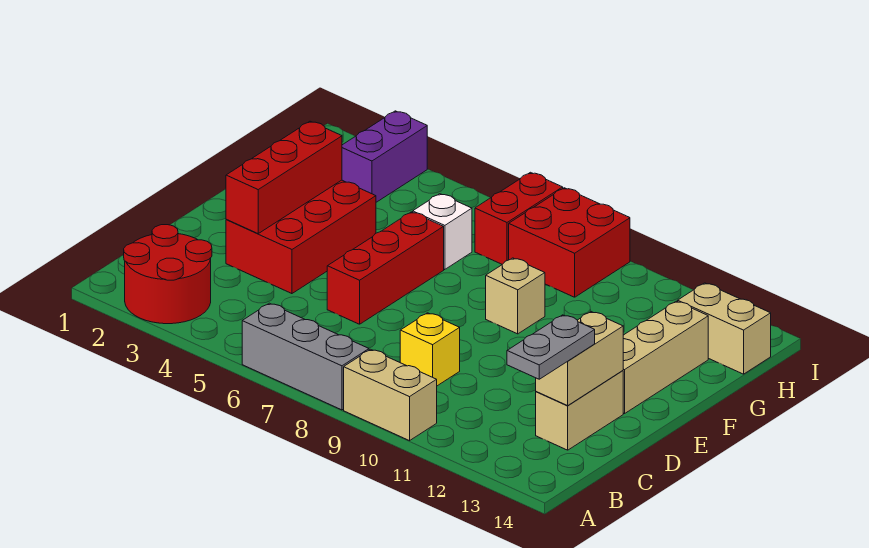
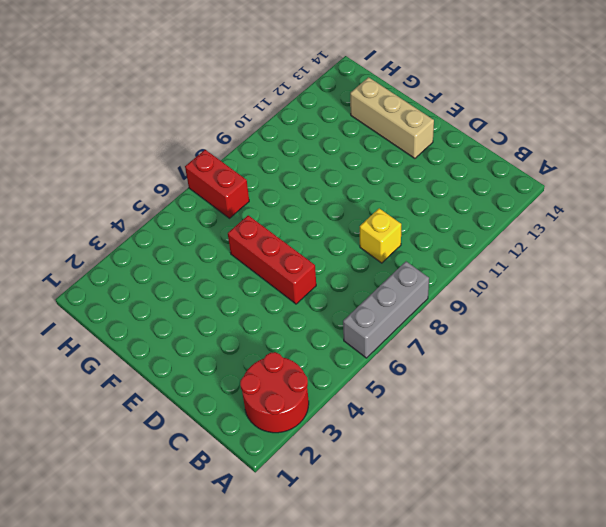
none -> tan brick A9:A10 level 1
none -> tan brick C13:D13 level 1
none -> red brick D3:F4 level 1

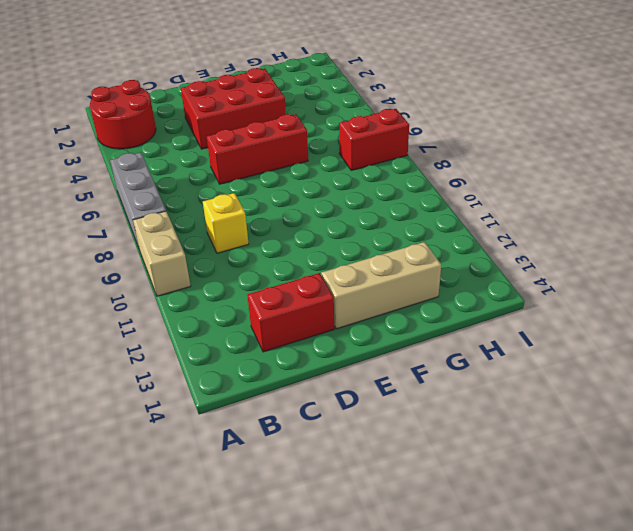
red brick C13:D13 level 1 -> tan brick C13:D13 level 1
none -> tan brick F9 level 1
none -> white brick G6 level 1
none -> purple brick H3:I3 level 1

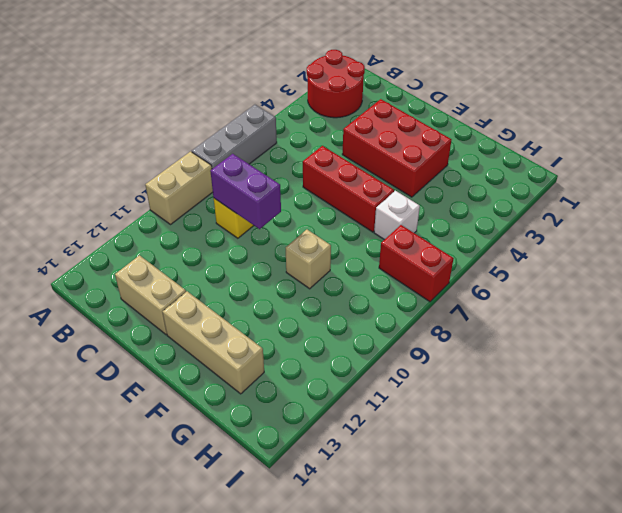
purple brick C9:D9 level 2 -> purple brick H3:I3 level 1
none -> red brick H8:I9 level 1
none -> tan brick H13:H14 level 1
none -> tan brick C13:D13 level 2

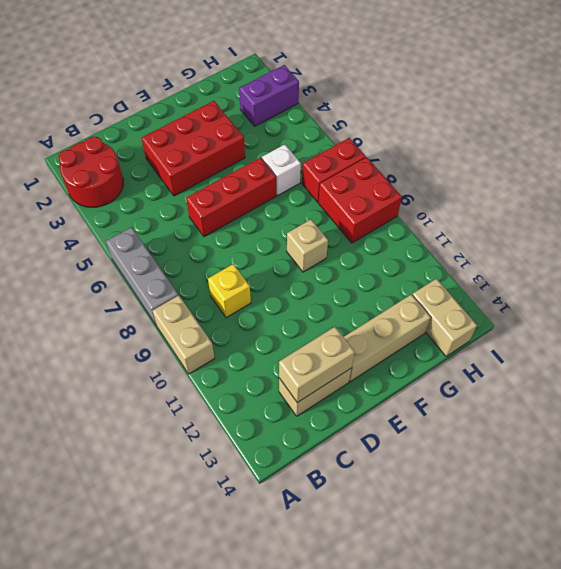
none -> red brick D3:F3 level 2
none -> grey plate B13:C13 level 3

